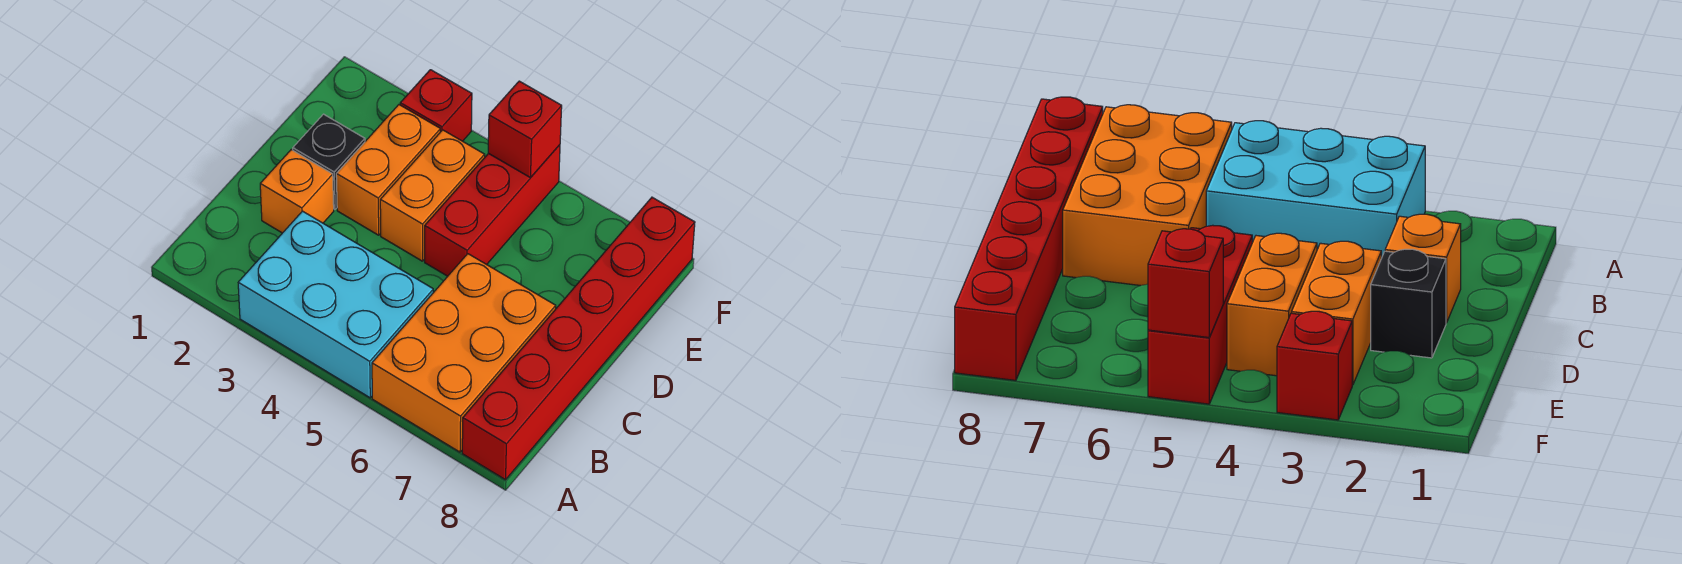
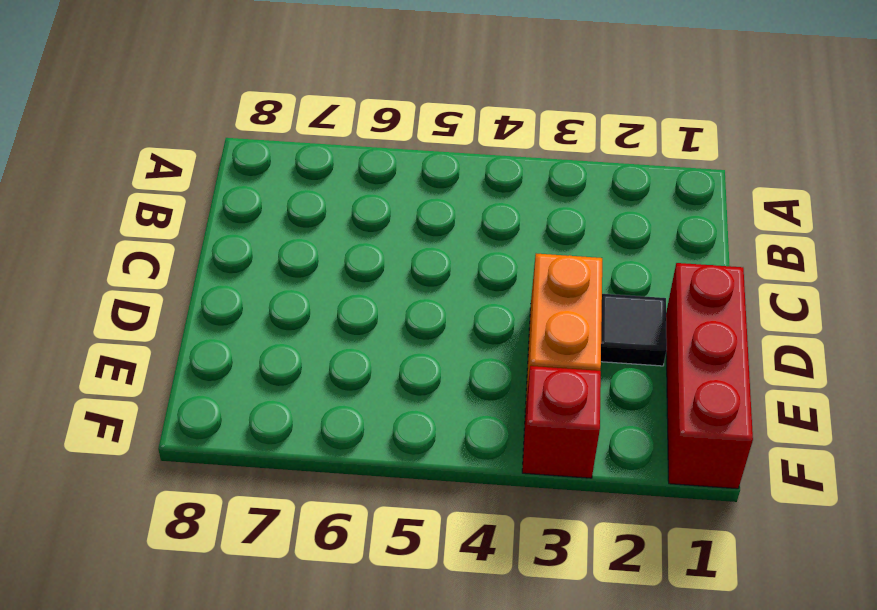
red brick D1:F1 level 1 -> red brick D5:F5 level 1
black tile D2 level 1 -> black brick D2 level 1
none -> cyan brick A3:B5 level 1
none -> orange brick A6:C7 level 1

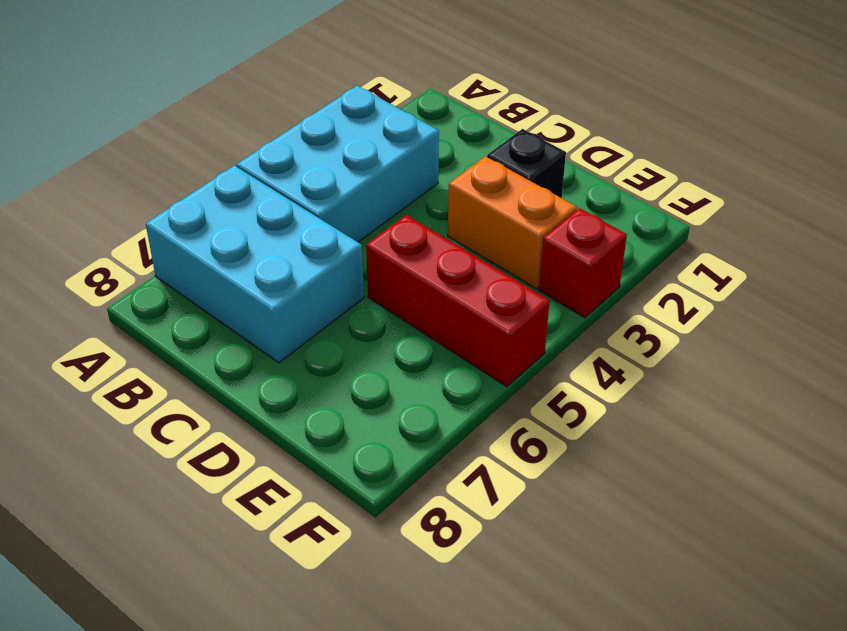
cyan brick A6:C7 level 1 -> orange brick A6:C7 level 1
none -> red brick A8:F8 level 1
none -> orange brick C2 level 1

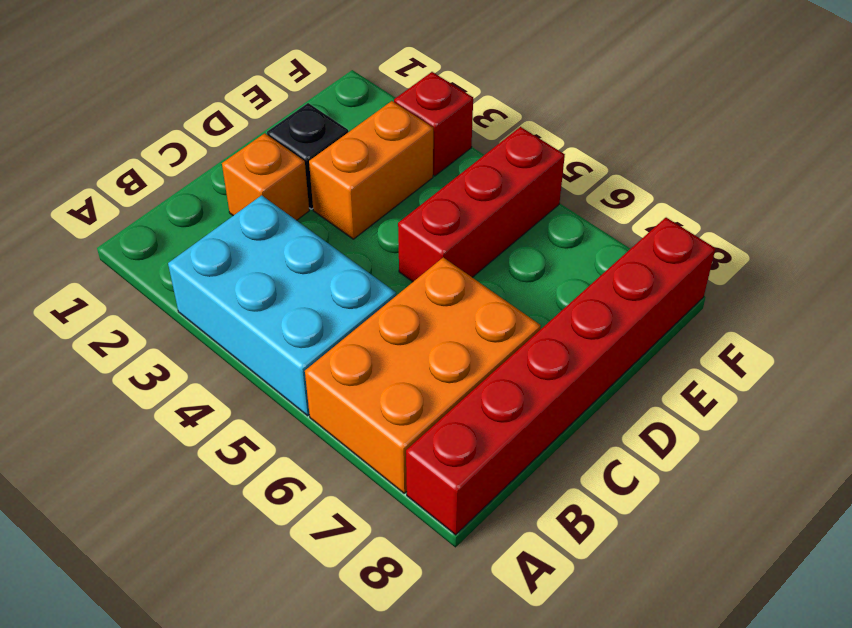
none -> orange brick D4:E4 level 1
none -> red brick F5 level 2

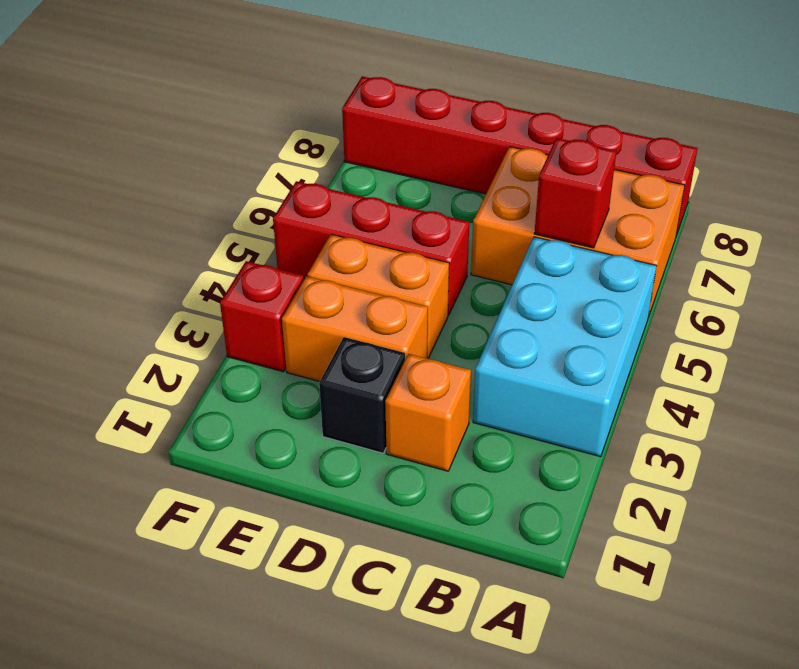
red brick B6 level 2 -> red brick F5 level 2

